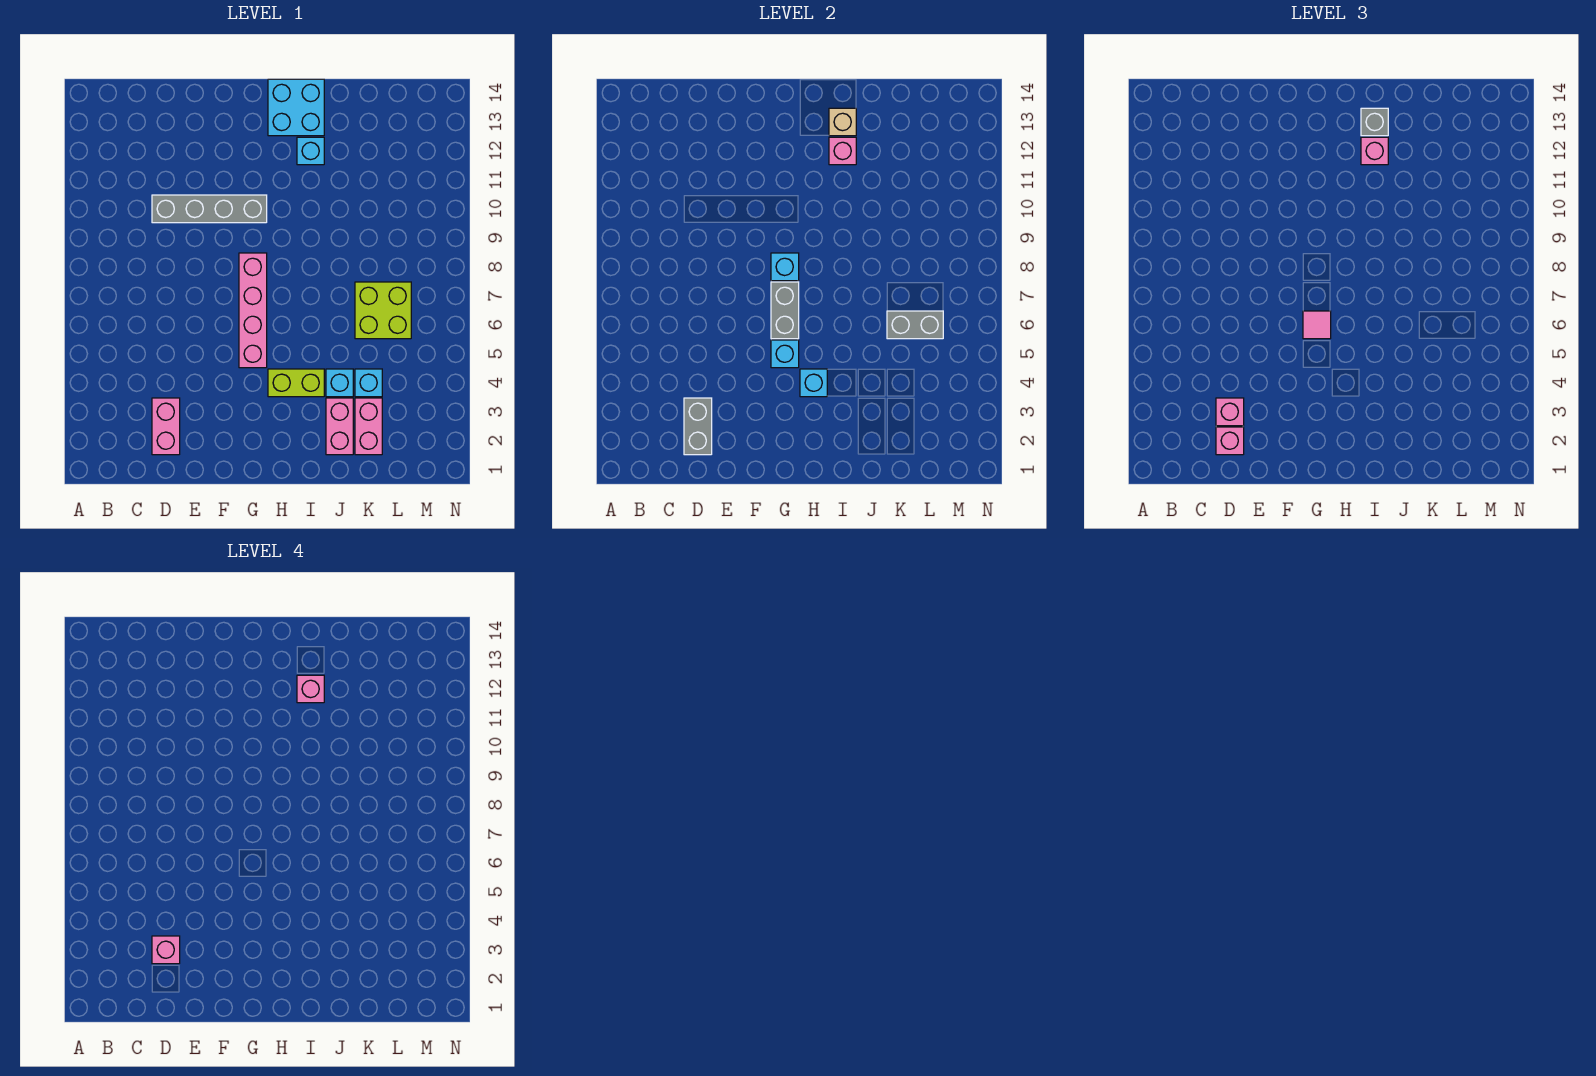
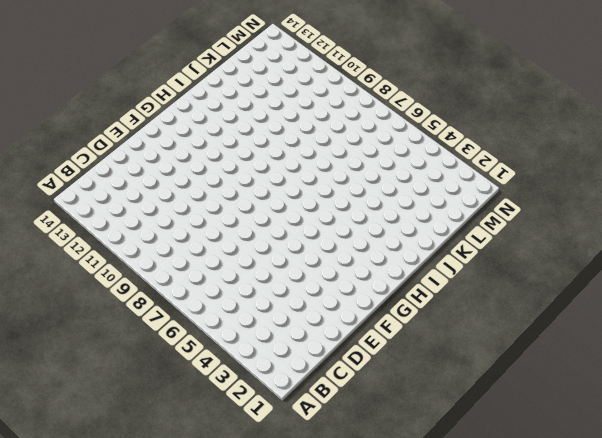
none -> pink brick D2:D3 level 1
none -> grey brick D10:G10 level 1
none -> pink brick G5:G8 level 1

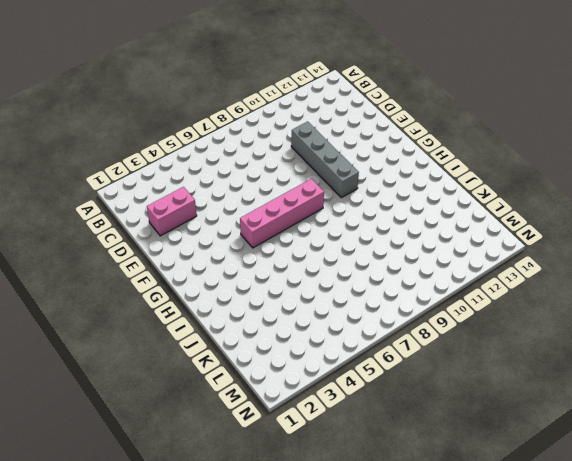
none -> lime brick H4:I4 level 1
none -> cyan brick H13:I14 level 1
none -> cyan brick I12 level 1

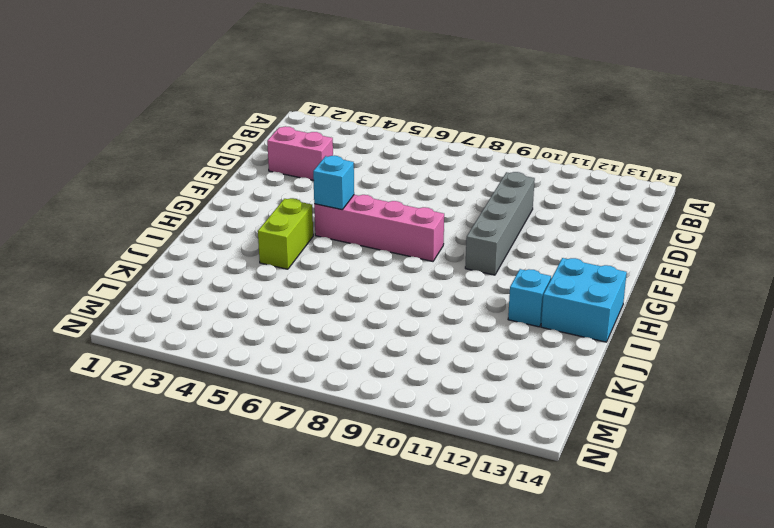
none -> pink brick J2:J3 level 1
none -> cyan brick J4 level 1
none -> pink brick K2:K3 level 1

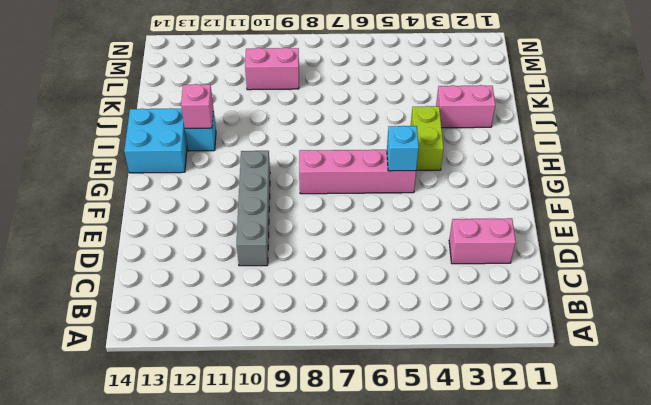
pink brick L9:L10 level 1 -> pink brick K2:K3 level 1
none -> cyan brick J4 level 1
none -> cyan brick K4 level 1
none -> lime brick K6:L7 level 1

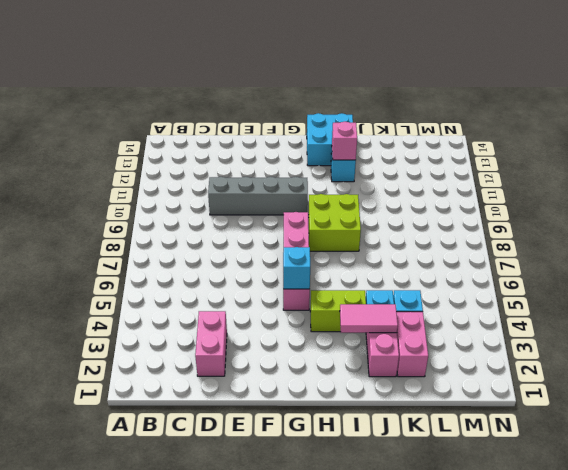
lime brick H8:I9 level 1 -> lime brick K6:L7 level 1
pink tile I3:J3 level 2 -> none
none -> grey brick D2:D3 level 2
none -> grey brick G6:G7 level 2
none -> cyan brick G8 level 2

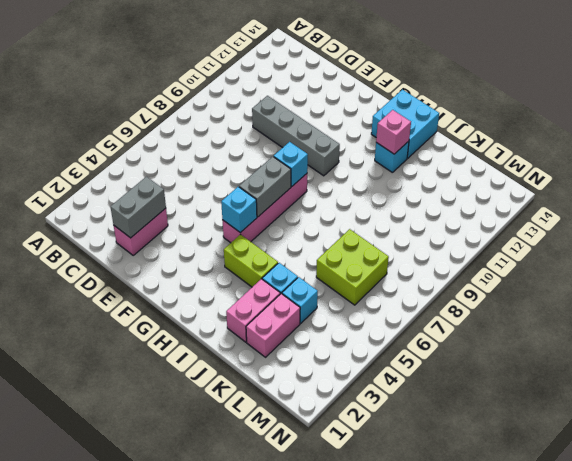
none -> cyan brick H4 level 2
none -> tan brick I13 level 2
none -> grey brick K6:L6 level 2

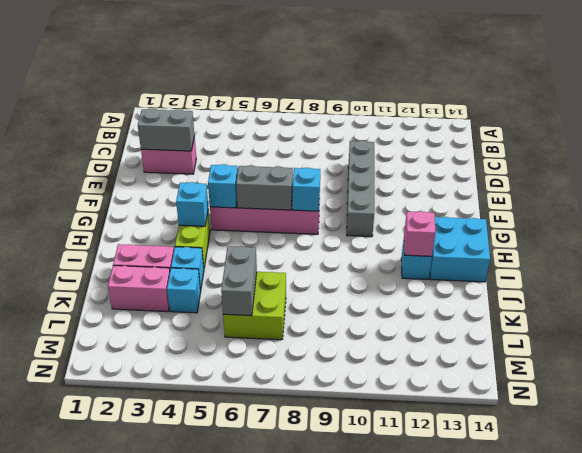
none -> tan brick I13 level 2
none -> pink brick D2 level 3
none -> pink brick D3 level 3

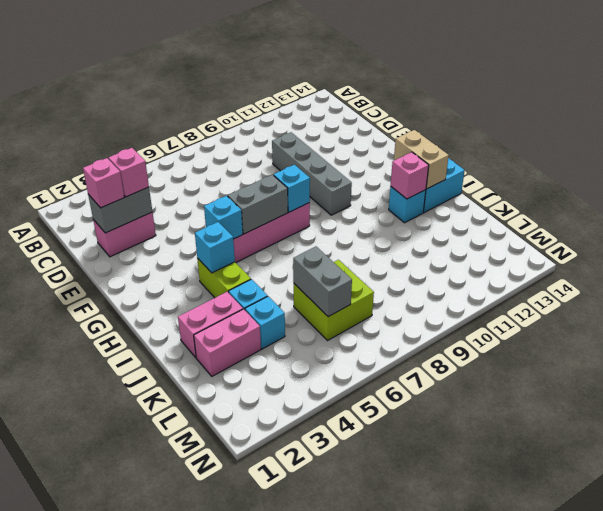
tan brick H13:I13 level 2 -> tan brick I13 level 2
none -> pink tile G6 level 3
none -> pink brick I12 level 3
none -> grey brick I13 level 3

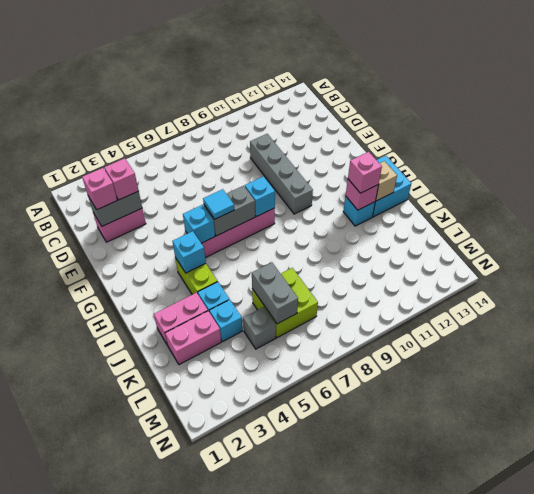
cyan tile G6 level 3 -> pink tile G6 level 3
grey brick L5 level 1 -> grey brick I13 level 3
none -> pink brick D3 level 4
none -> pink brick I12 level 4

